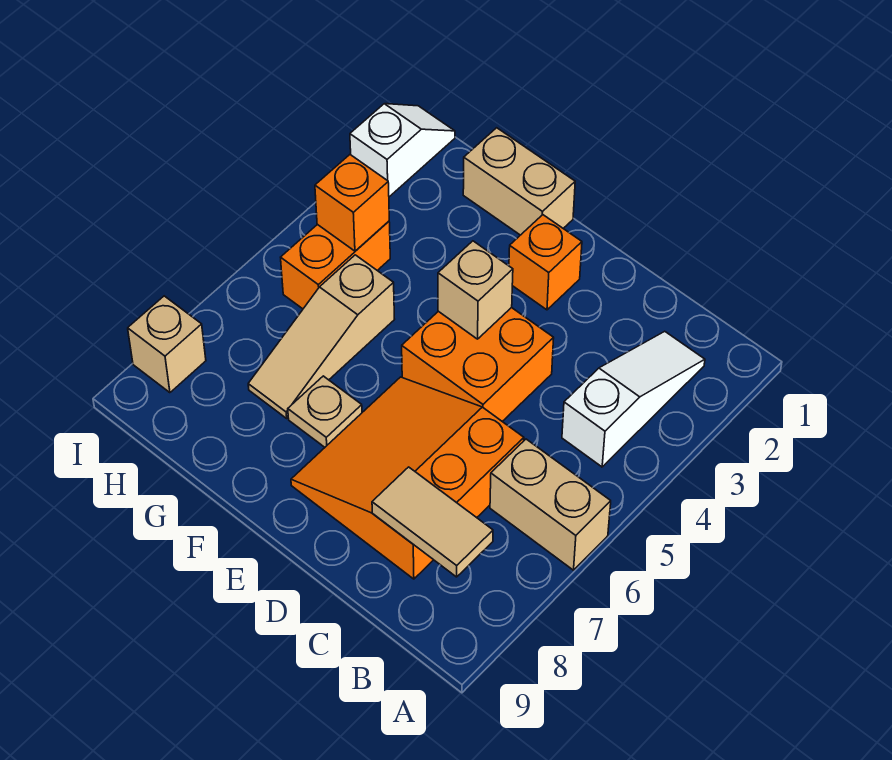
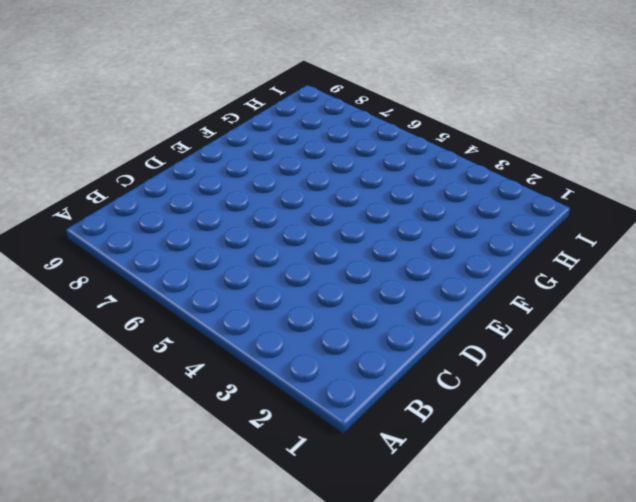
none -> tan brick A6:B6 level 1
none -> white slope B2:B4 level 1 top 4
none -> orange slope C6:E8 level 1 top C

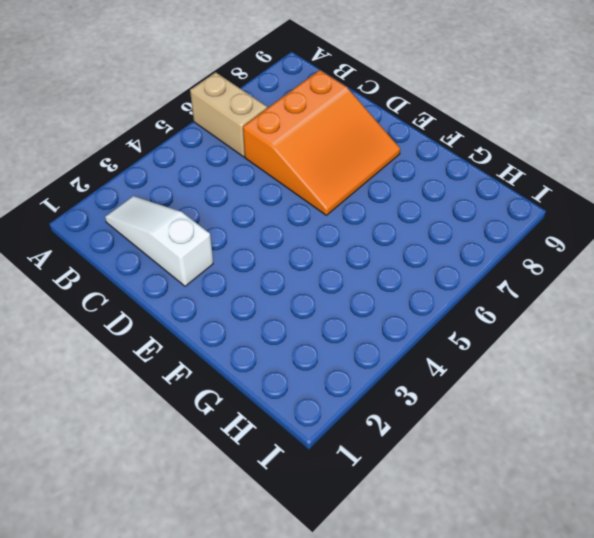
white slope B2:D2 level 1 top D -> white slope B2:B4 level 1 top 4
none -> orange brick D4:E5 level 1
none -> orange brick E2 level 1
none -> tan brick F1:G1 level 1

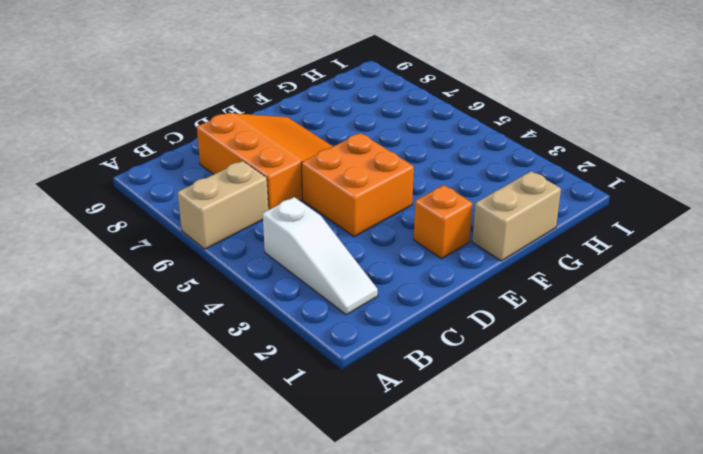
none -> tan plate F7 level 1
none -> tan slope G5:G7 level 1 top 5
none -> orange brick H4:H5 level 1

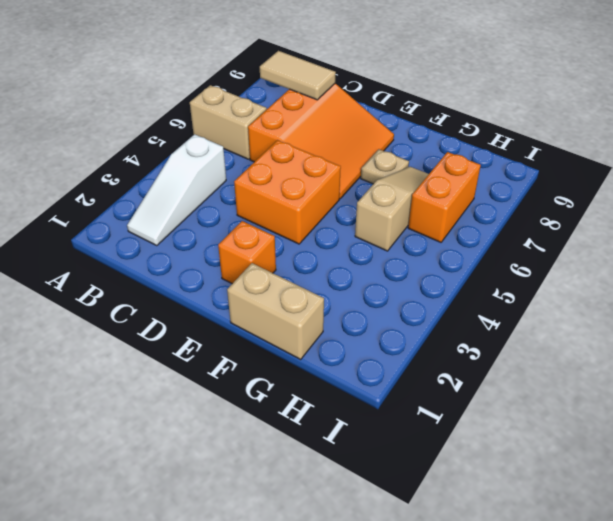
orange brick H6:H7 level 1 -> orange brick H4:H5 level 1
none -> white slope I1:I2 level 1 top 2
none -> tan brick I8 level 1
none -> tan brick E4 level 2

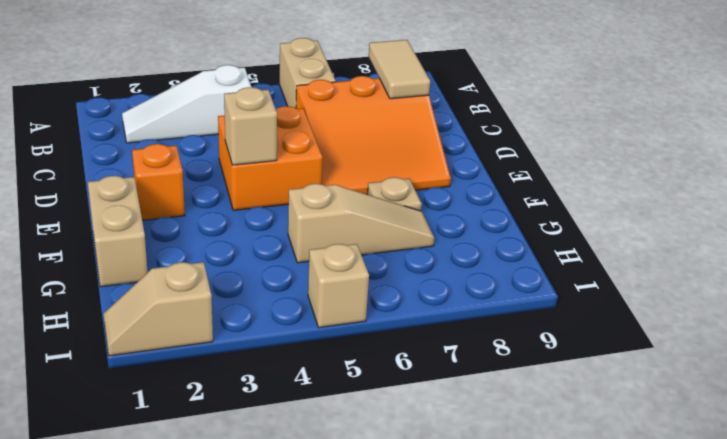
tan slope I1:I2 level 1 top 2 -> white slope I1:I2 level 1 top 2
tan brick I5 level 1 -> tan brick I8 level 1
none -> orange brick H4:H5 level 1
none -> orange brick H4 level 2

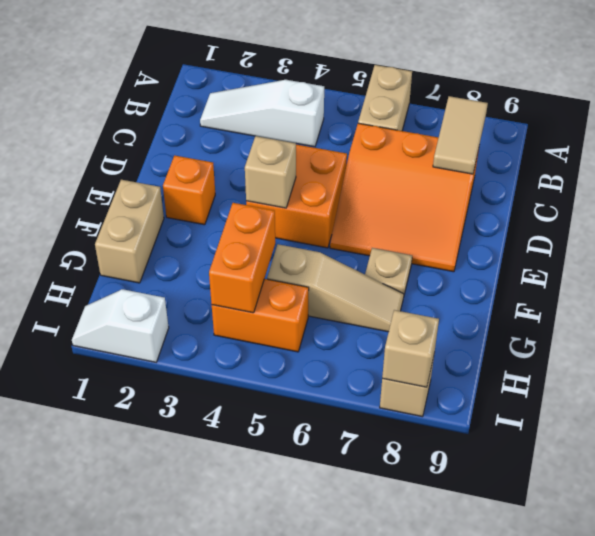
orange brick G4:H4 level 2 -> orange brick H4 level 2
tan brick I8 level 2 -> none

